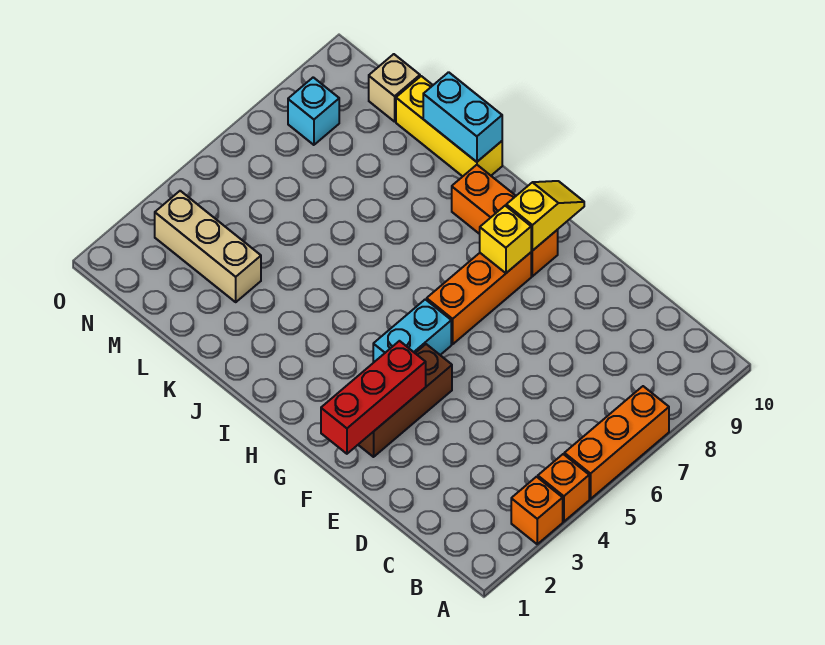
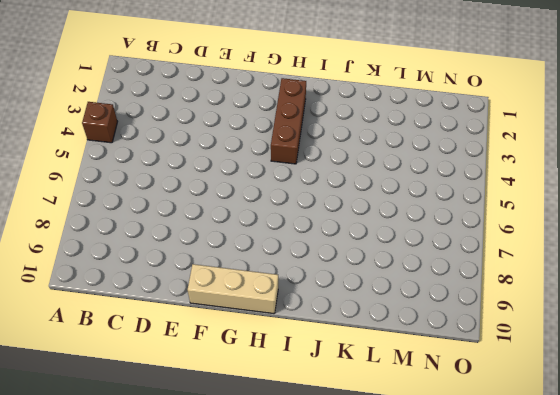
brown brick A4 level 1 -> orange brick A4 level 1
tan brick F10:H10 level 1 -> tan brick L3:N3 level 1
brown brick H2:H4 level 1 -> brown brick F2:F4 level 1
none -> orange brick A3 level 1
none -> orange brick A5:A7 level 1
none -> cyan brick G4:G5 level 1

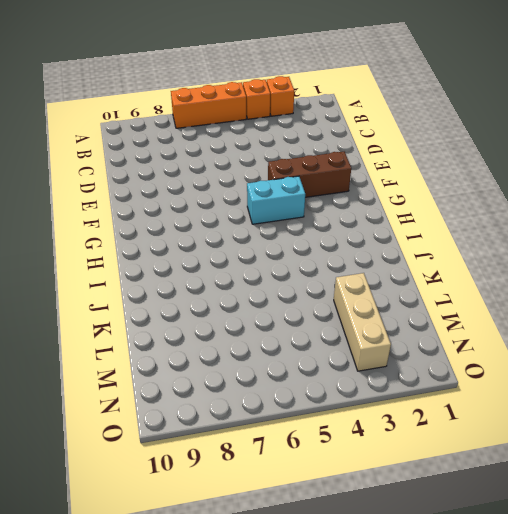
none -> orange brick G6:G8 level 1
none -> orange brick G9:I9 level 1
none -> yellow brick J10:L10 level 1

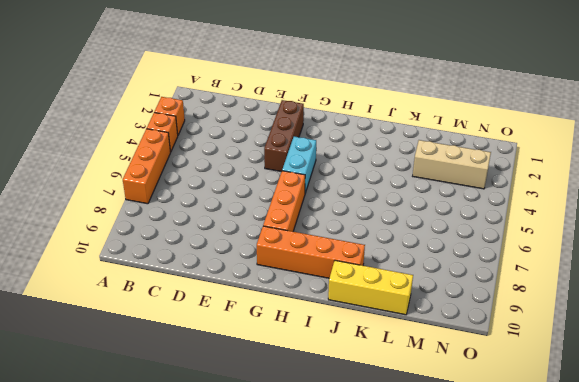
orange brick G9:J9 level 1 -> orange brick G9:I9 level 1
none -> tan brick M10 level 1
none -> cyan brick N8 level 1
none -> red brick F1:F3 level 2

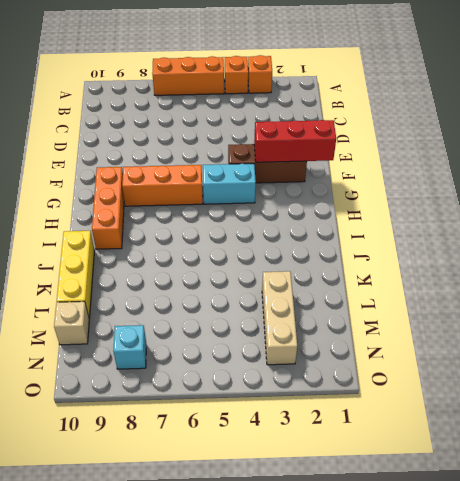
none -> yellow brick G8 level 2
none -> yellow slope G9:G10 level 2 top 9
none -> cyan brick J10:K10 level 2

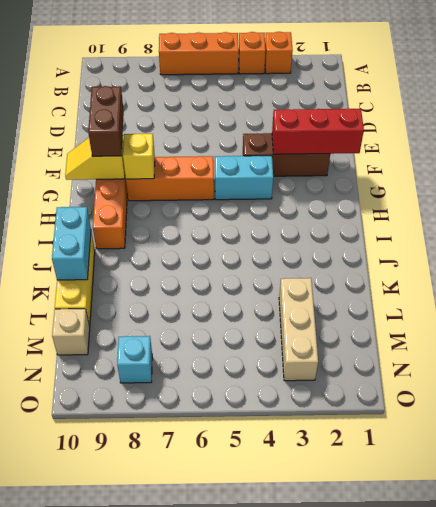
brown brick F9:G9 level 3 -> none

